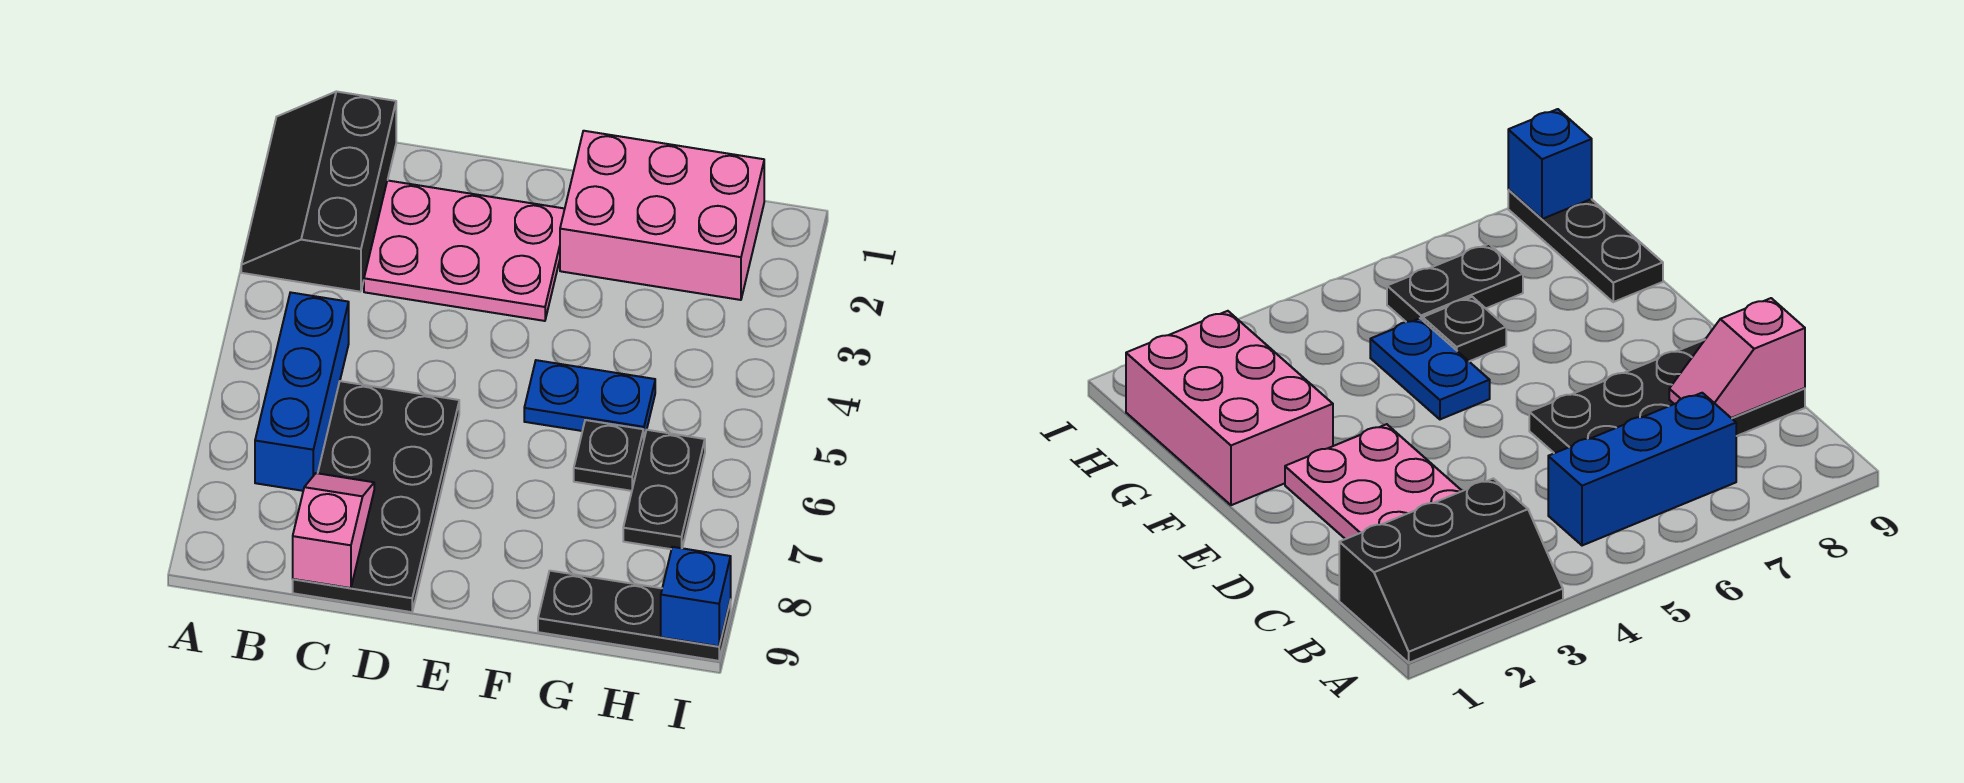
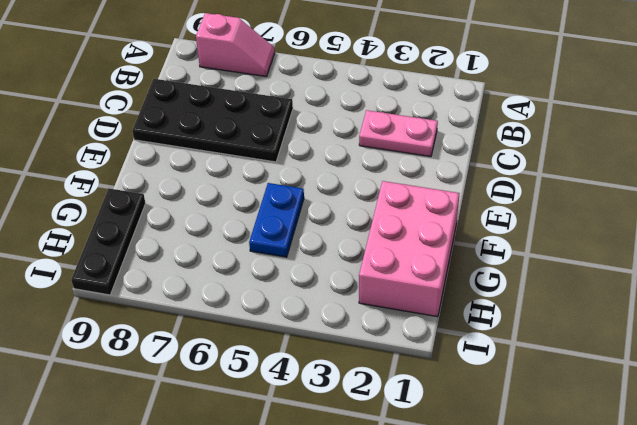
pink slope A7:A8 level 1 top 8 -> pink slope C8:C9 level 2 top 9
pink plate C2:C3 level 1 -> pink plate C2:E3 level 1
none -> black slope A1:B3 level 1 top B
none -> blue brick B5:B7 level 1

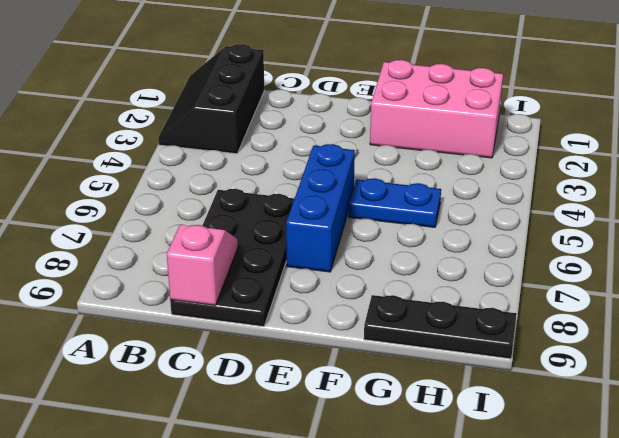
blue brick E5:E7 level 1 -> blue brick B5:B7 level 1
none -> pink plate C2:E3 level 1
none -> black plate G6 level 1

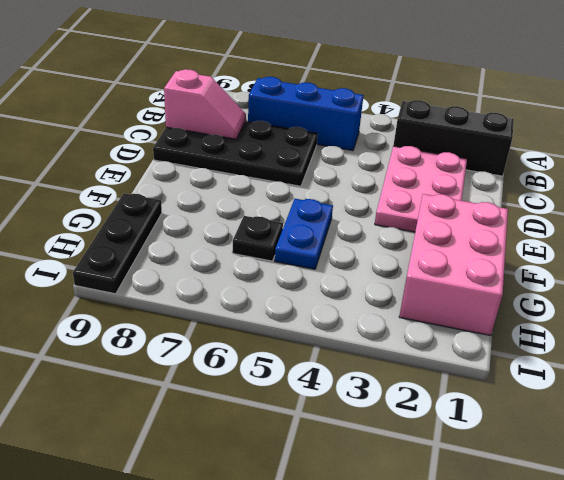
none -> black plate H6:H7 level 1
none -> blue brick I9 level 2

